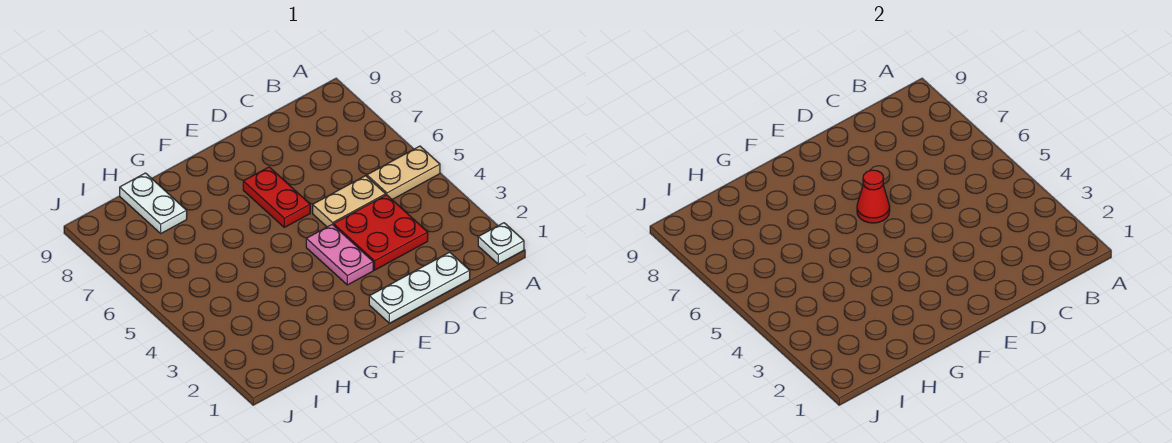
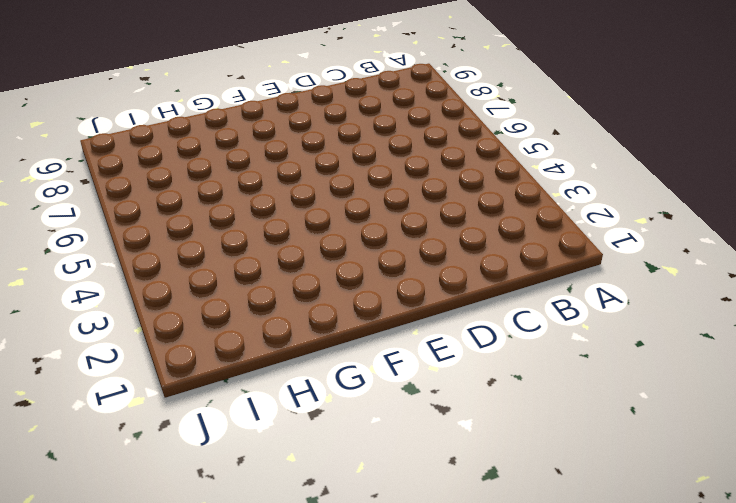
none -> white plate A1 level 1
none -> tan plate A5:B5 level 1

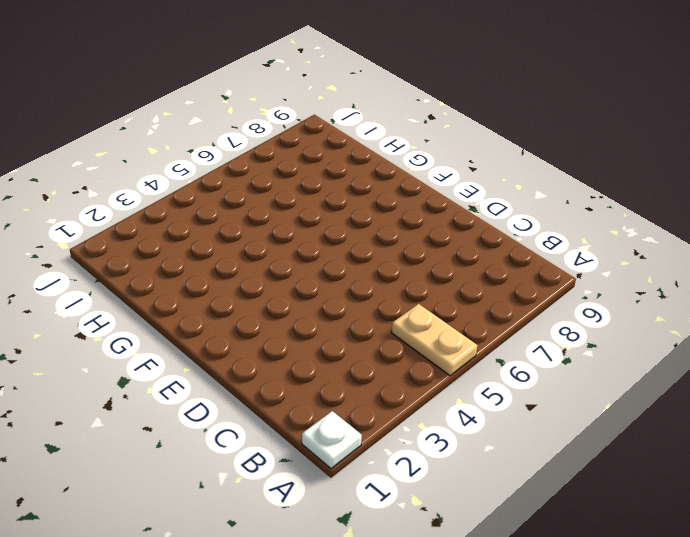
none -> white plate C1:E1 level 1
none -> red plate C3:D4 level 1

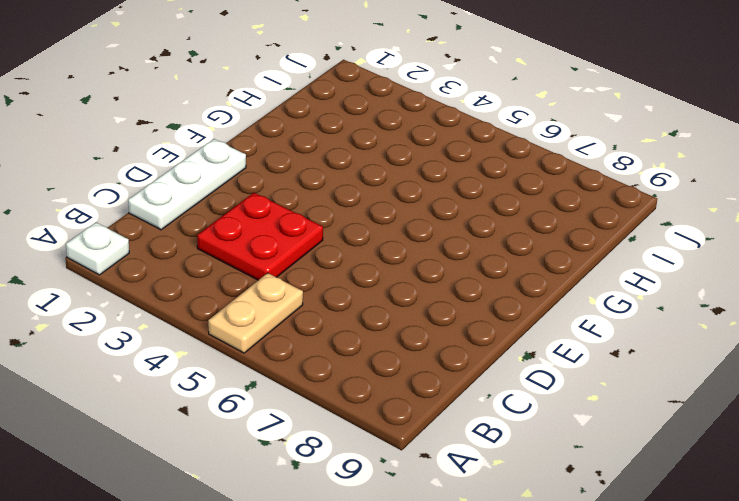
none -> tan plate C5:D5 level 1
none -> pink plate E3:E4 level 1

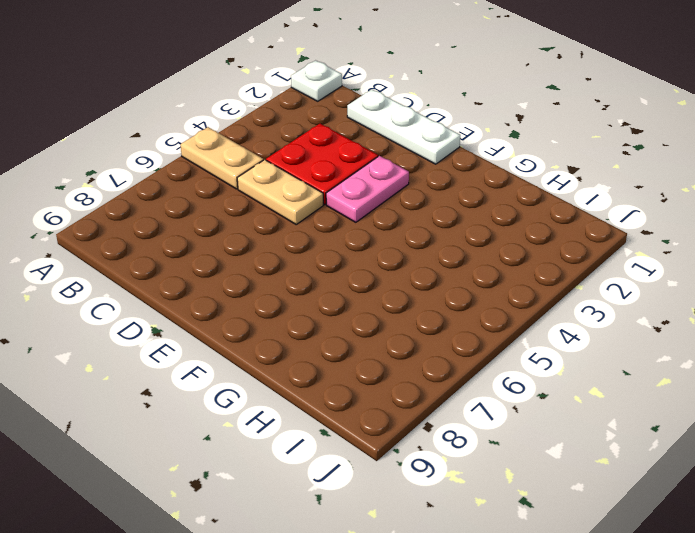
none -> red plate E6:E7 level 1
none -> white plate H8:H9 level 1

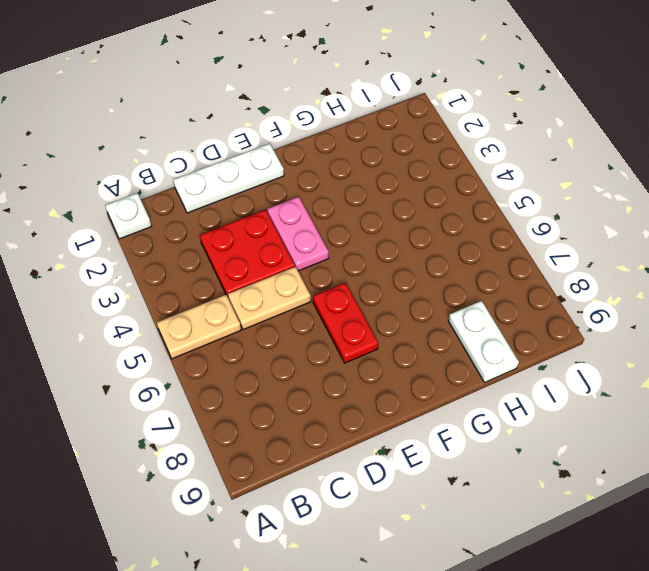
none -> red cone E6 level 2

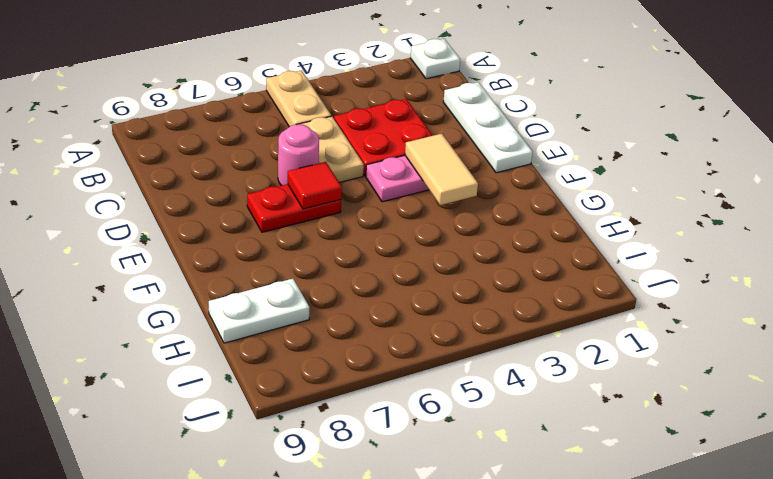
pink round brick D6 level 1 -> none
tan tile E3:F3 level 2 -> none
red tile E6 level 2 -> red cone E6 level 2

